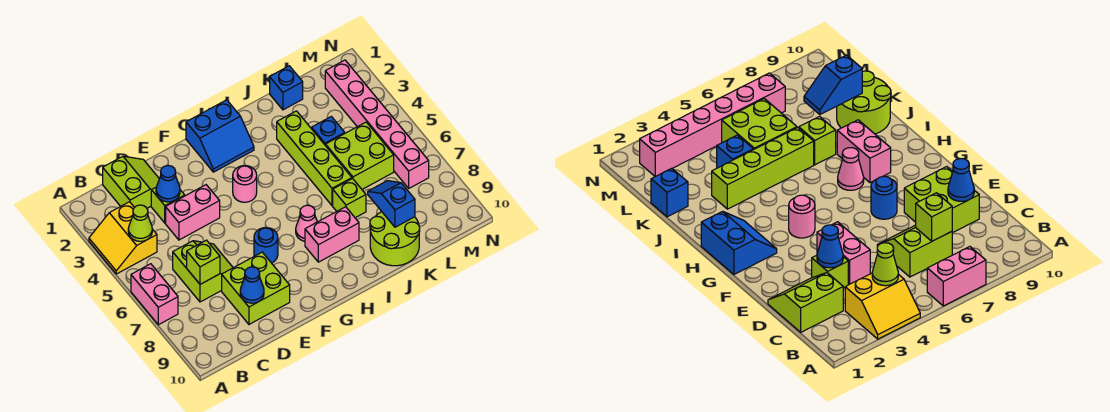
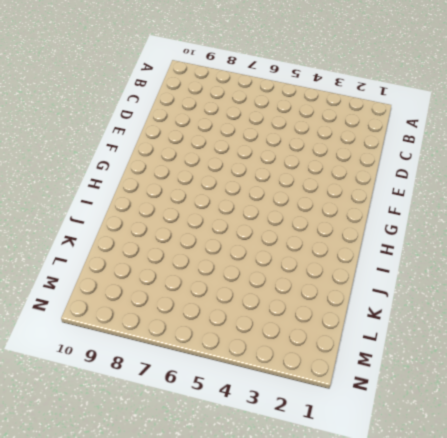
none -> yellow slope A3:B4 level 1 top B
none -> pink brick A6:A7 level 1
none -> lime slope C1:D2 level 1 top C

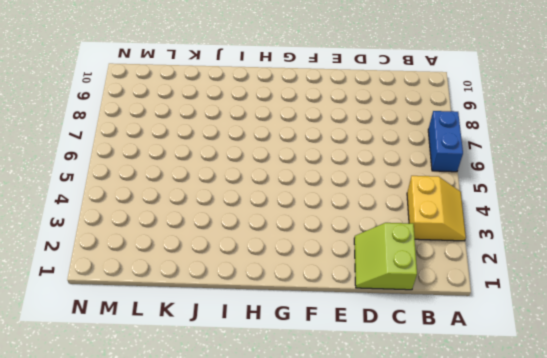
blue brick A6:A7 level 1 -> pink brick A6:A7 level 1
none -> lime slope C6:D7 level 1 top C
none -> lime brick D3 level 1
none -> pink brick D4:E4 level 1

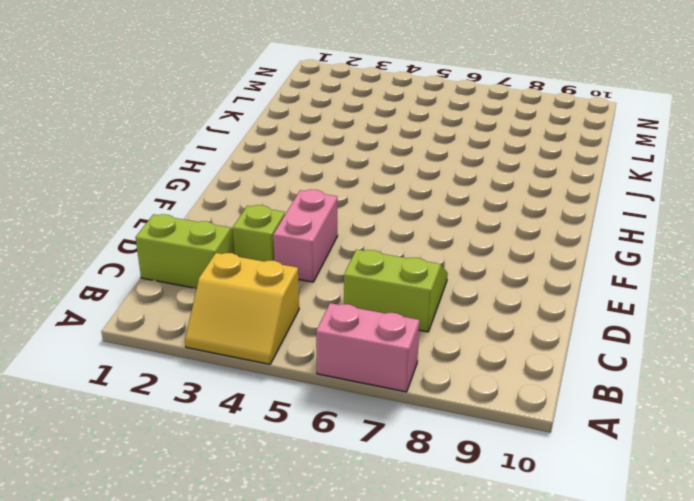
none -> lime brick D8:E9 level 1
none -> blue round brick F7 level 1
none -> blue slope G1:H2 level 1 top 1

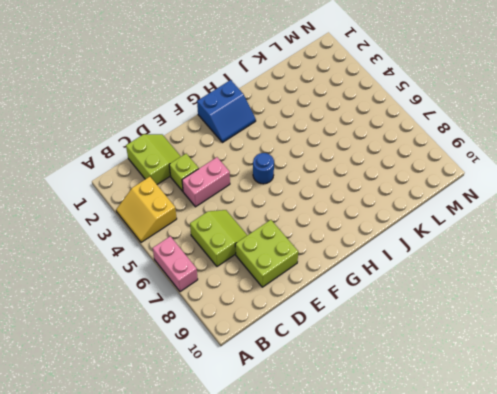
blue round brick G5 level 1 -> blue round brick F7 level 1
none -> pink round brick G4 level 1
none -> pink cone H7 level 1
none -> pink brick H8:I8 level 1

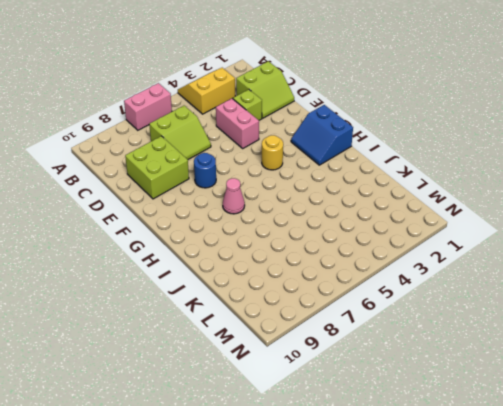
yellow round brick G4 level 1 -> pink round brick G4 level 1
none -> pink brick H8:I8 level 1
none -> lime brick J3:J6 level 1
none -> lime brick J7 level 1

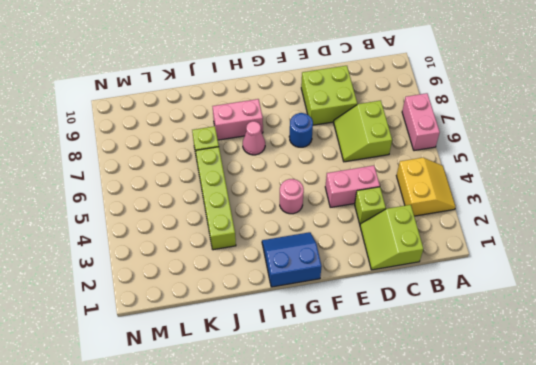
none -> lime round brick J9:K10 level 1
none -> blue brick K1 level 1
none -> blue brick K4 level 1

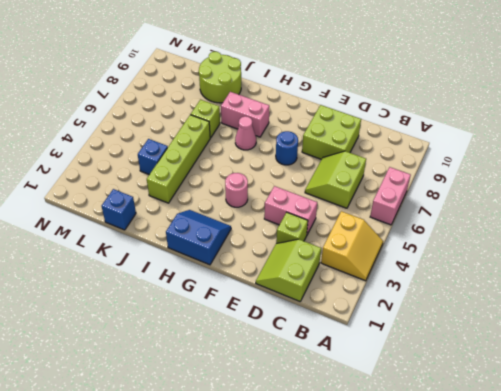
none -> lime brick K5:L6 level 1
none -> pink brick M2:M7 level 1
none -> lime cone B4 level 2

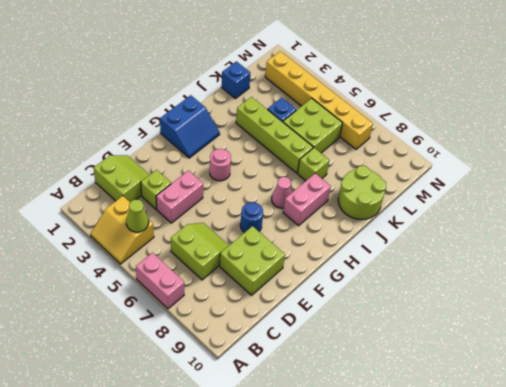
yellow brick M2:M7 level 1 -> pink brick M2:M7 level 1
none -> lime brick C7 level 2
none -> blue cone D3 level 2
none -> blue cone D9 level 2

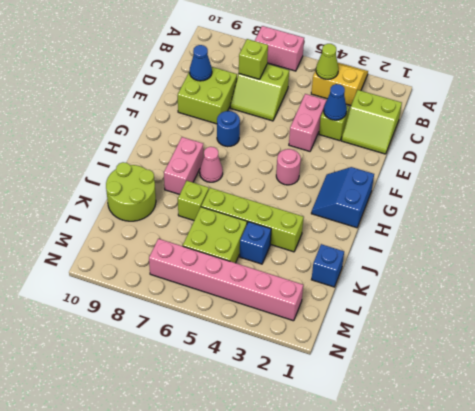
none -> blue slope K8:K9 level 2 top 9

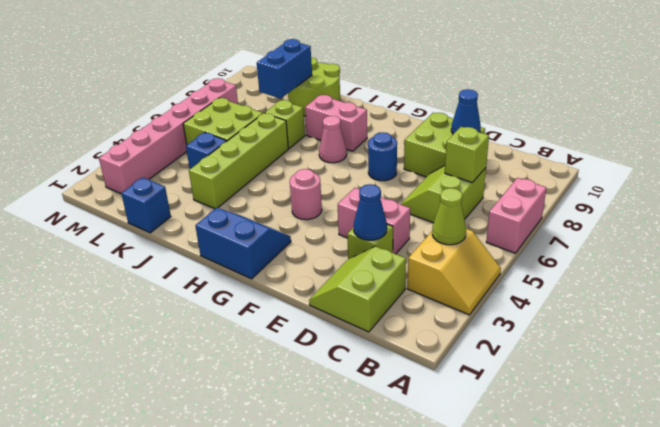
blue brick K8:K9 level 2 -> blue slope K8:K9 level 2 top 9

